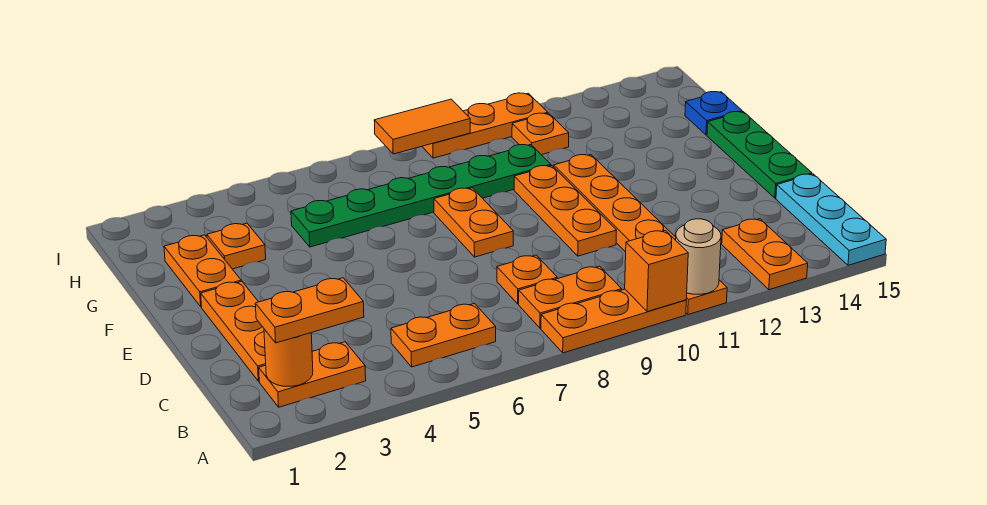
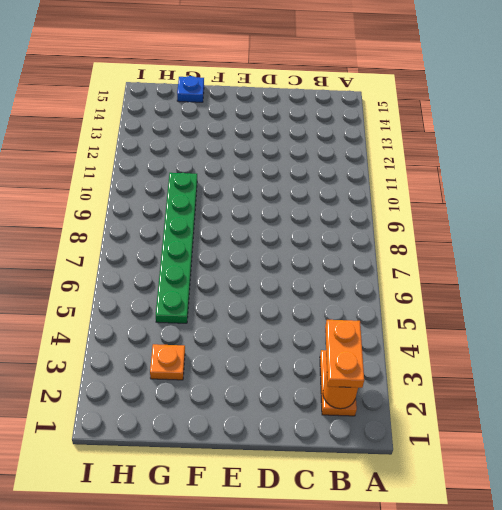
none -> orange plate A8:A10 level 1
none -> orange plate A11:F11 level 1
none -> orange plate A13:B13 level 1

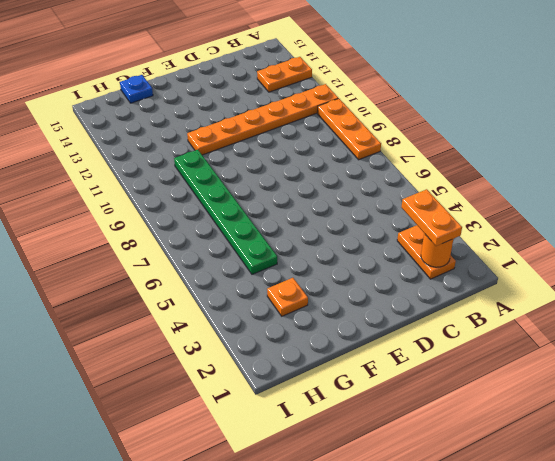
none -> cyan plate A15:C15 level 1
none -> orange plate B5:B6 level 1
none -> orange plate B8:B9 level 1

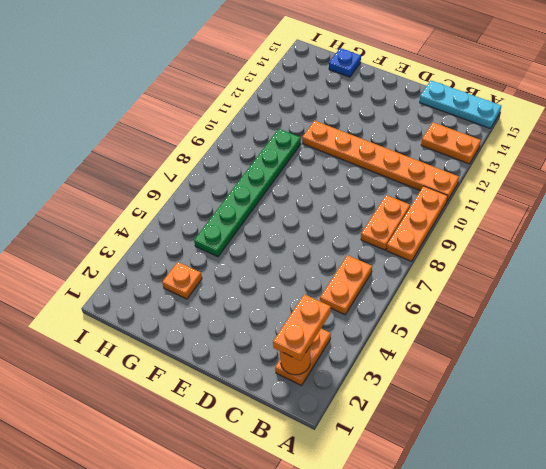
none -> orange plate C2:E2 level 1
none -> orange plate C8 level 1
none -> orange plate D10:F10 level 1

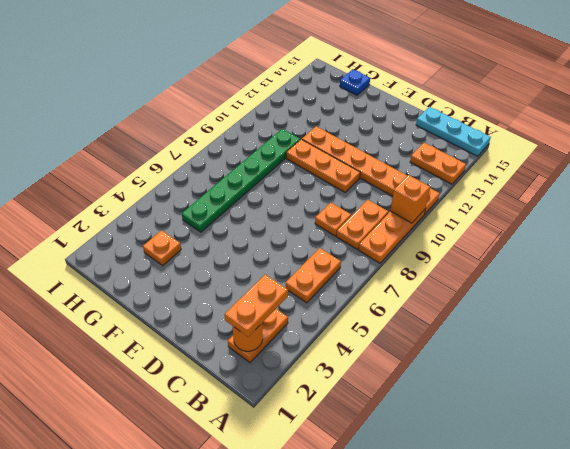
none -> orange plate C2:E2 level 1
none -> green plate D15:F15 level 1
none -> orange plate E8:F8 level 1

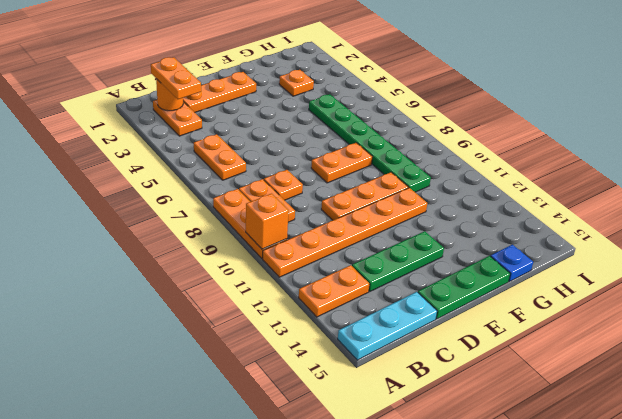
green plate C13:E13 level 1 -> none
none -> orange plate F2:G2 level 1
none -> orange plate H11 level 1
none -> orange plate I9:I11 level 1

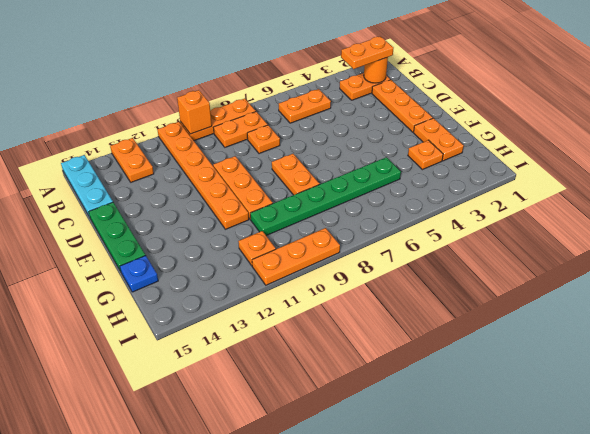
none -> tan round brick A11 level 2
none -> orange tile I8:I9 level 2

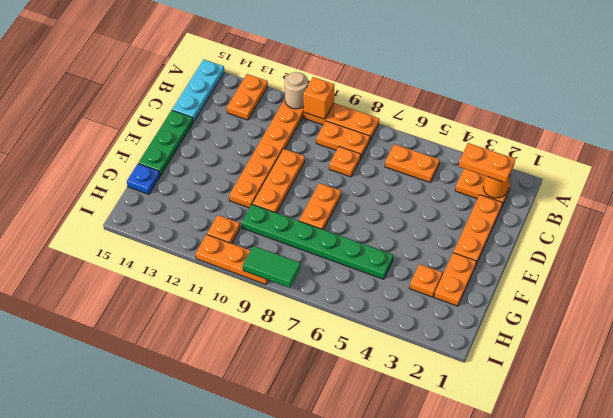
green tile I8:I9 level 2 -> orange tile I8:I9 level 2

